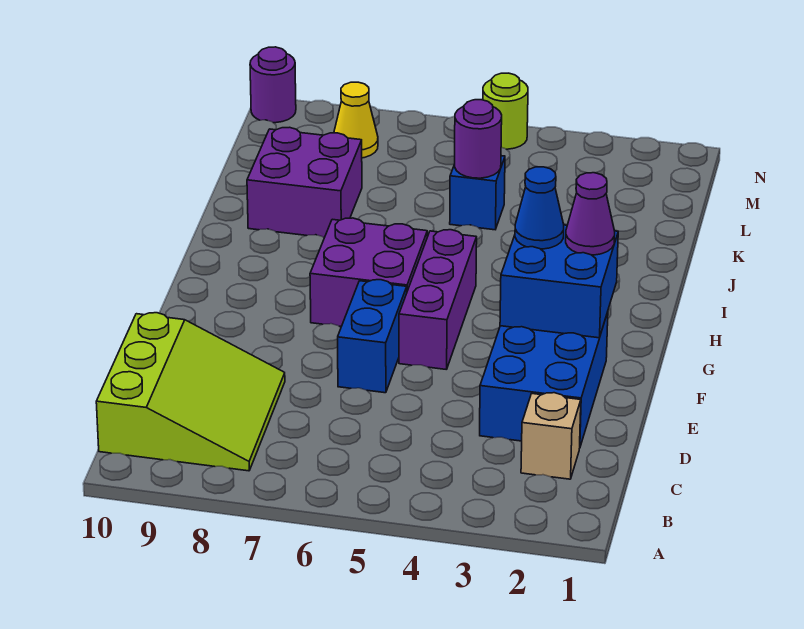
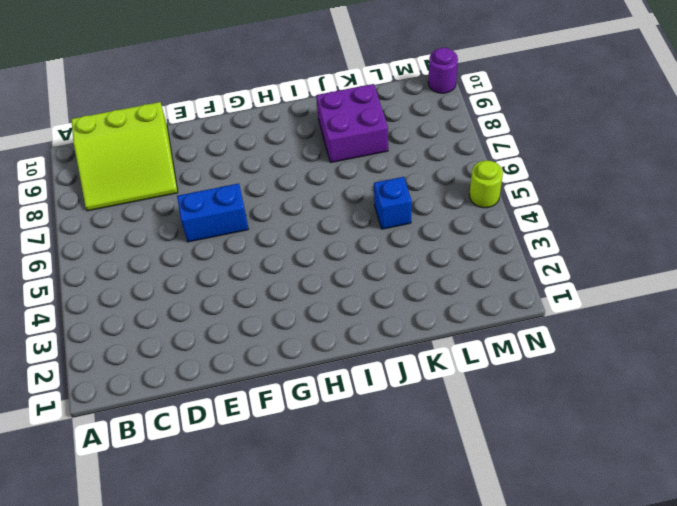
none -> tan brick C2 level 1
none -> blue brick D2:F3 level 1
none -> purple brick F5:H5 level 1

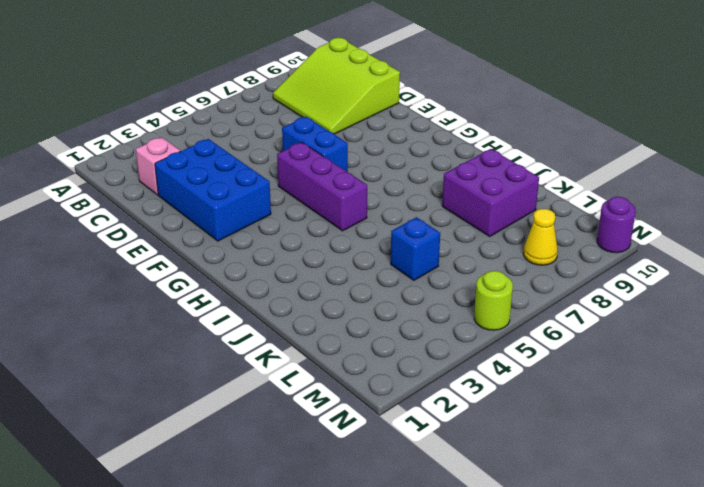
pink brick C2 level 1 -> tan brick C2 level 1
none -> purple brick G6:H7 level 1
none -> blue brick F2:G3 level 2
none -> purple round brick K5 level 2

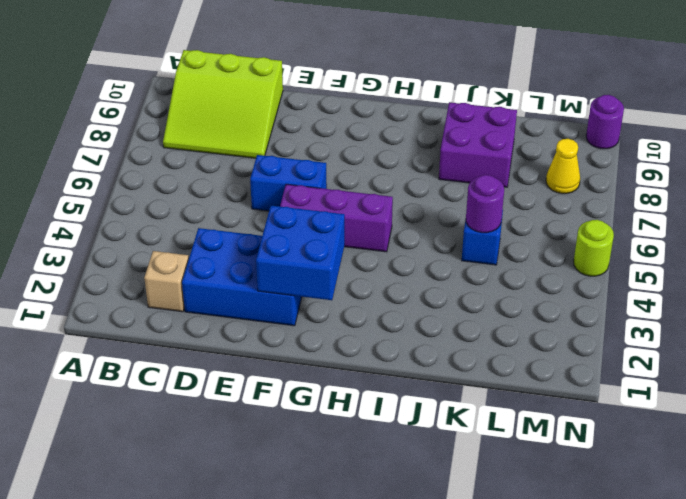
none -> purple brick G6:H7 level 1
none -> purple cone G2 level 3
none -> blue cone G3 level 3

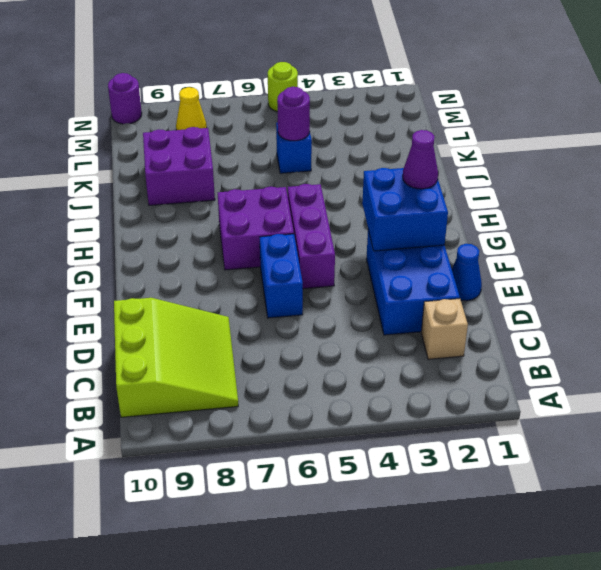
blue cone E1 level 1 -> blue cone G3 level 3

